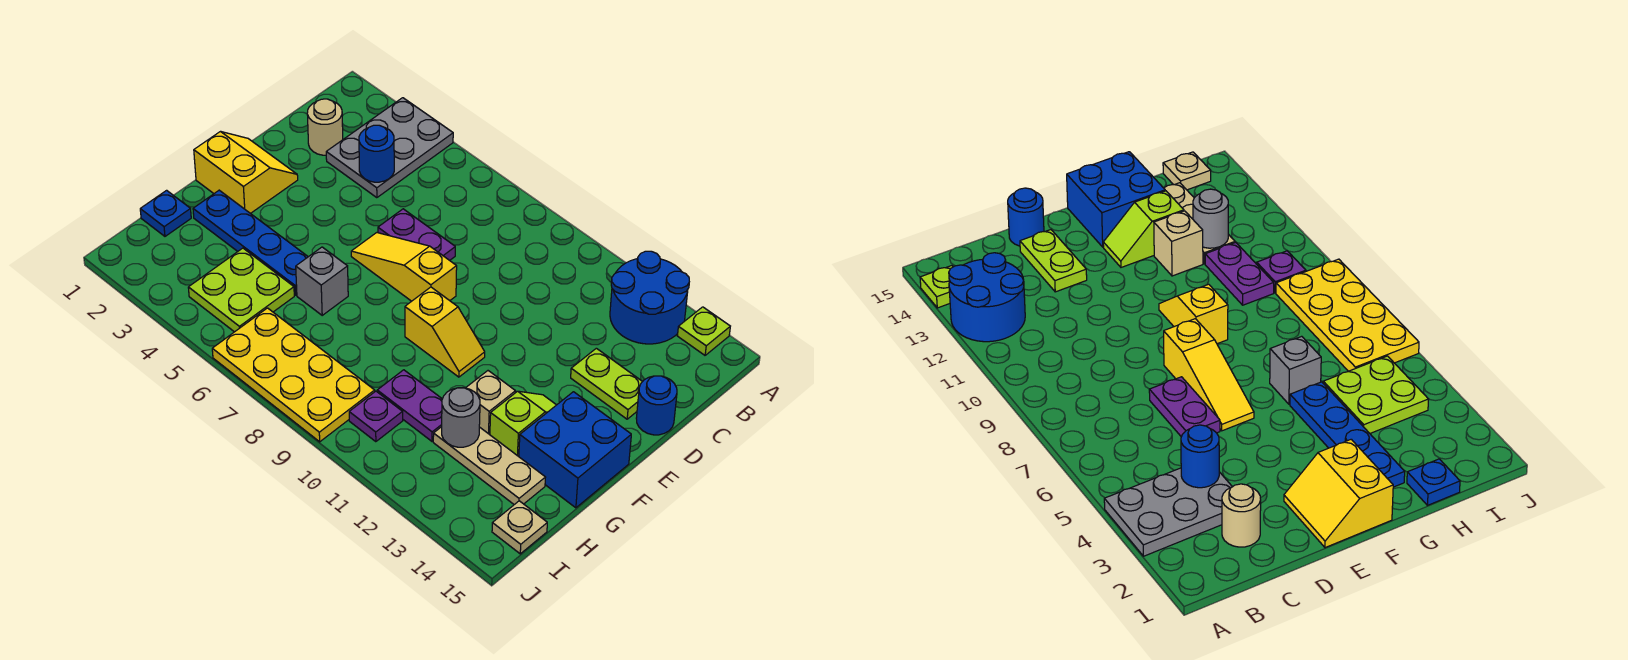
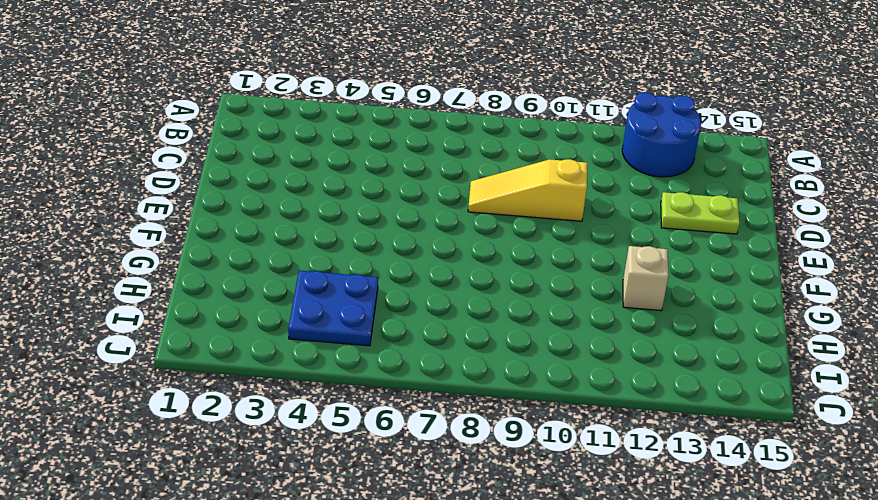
yellow slope D8:D10 level 1 top 10 -> yellow slope E6:E8 level 1 top 8
blue plate H4:I5 level 1 -> lime plate H4:I5 level 1
none -> grey plate A3:C4 level 1
none -> lime plate A14 level 1
none -> tan round brick C2 level 1

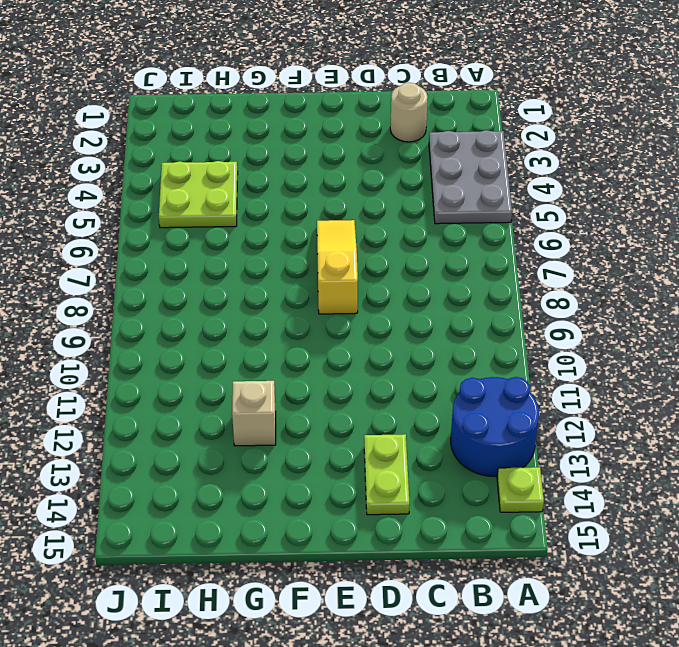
grey plate A3:B5 level 1 -> grey plate A3:C4 level 1
none -> purple plate D6:D7 level 1
none -> blue round brick D15 level 1
none -> yellow slope E1:F2 level 1 top F

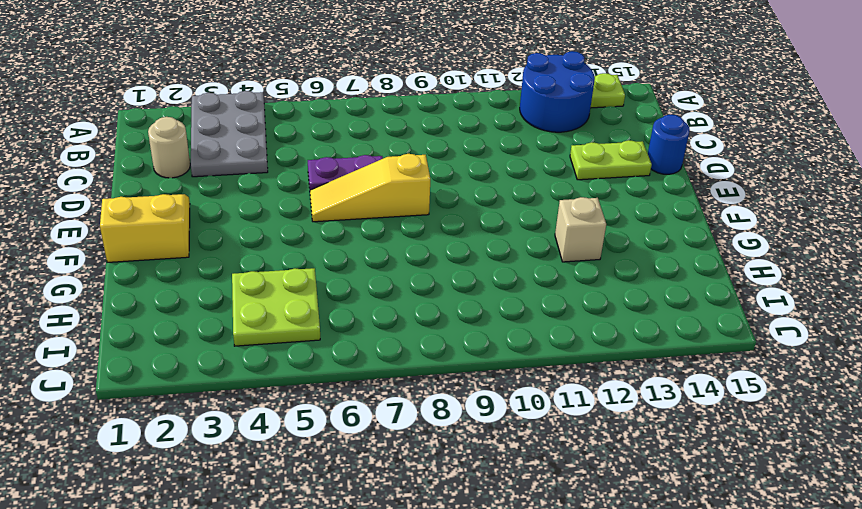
none -> yellow slope F9:F10 level 1 top 9
none -> lime slope F13:G13 level 1 top G
none -> blue brick F14:G15 level 1

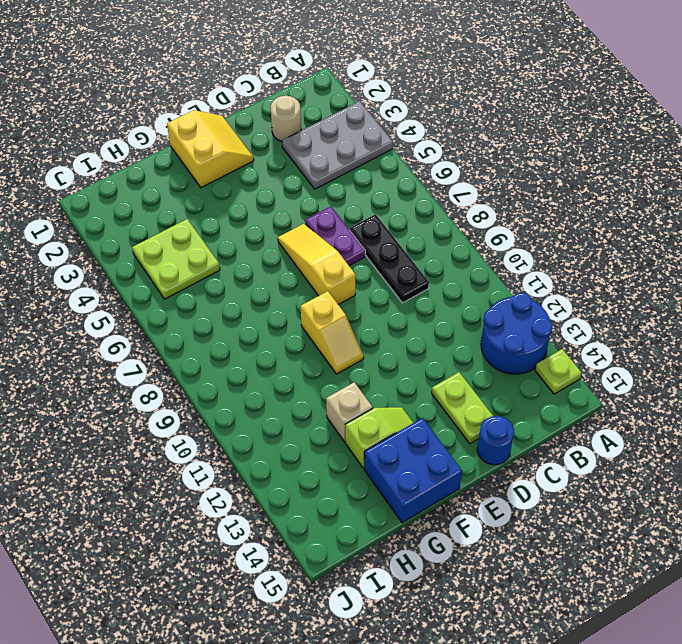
black plate C7:C9 level 1 -> none
none -> blue plate G2:G5 level 1
none -> grey brick G6 level 1
none -> blue plate H1 level 1

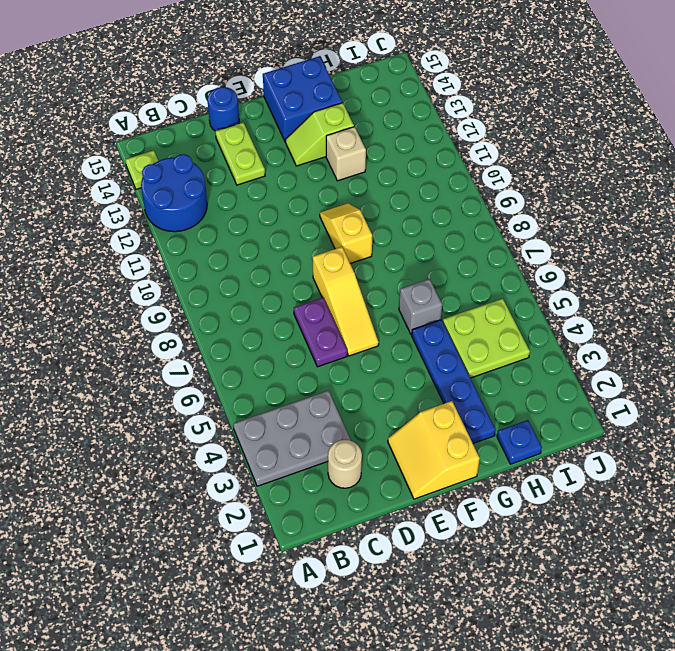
none -> purple plate H10:H11 level 1
none -> tan plate H12:H14 level 1
none -> yellow plate I6:J9 level 1

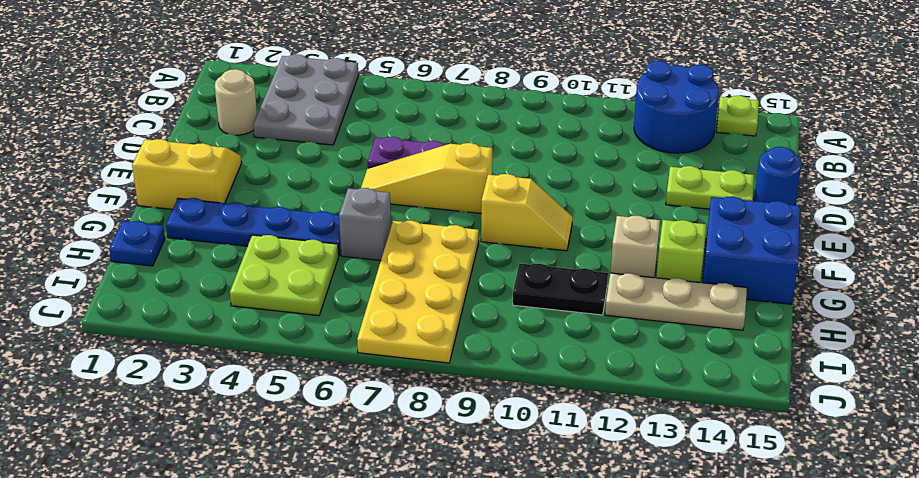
yellow plate G7:J8 level 1 -> yellow plate I6:J9 level 1
black plate H10:H11 level 1 -> purple plate H10:H11 level 1
none -> purple plate I10 level 1
none -> tan plate I15 level 1
none -> blue round brick C4 level 2

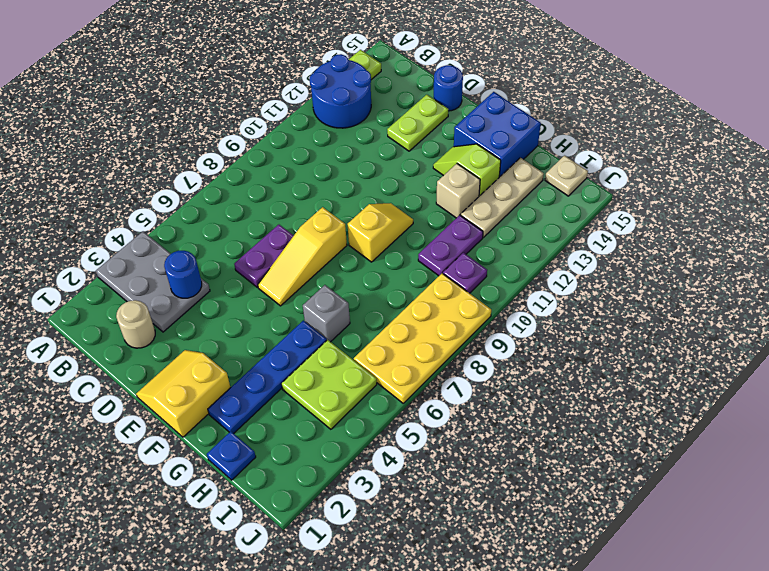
none -> grey round brick H12 level 2

